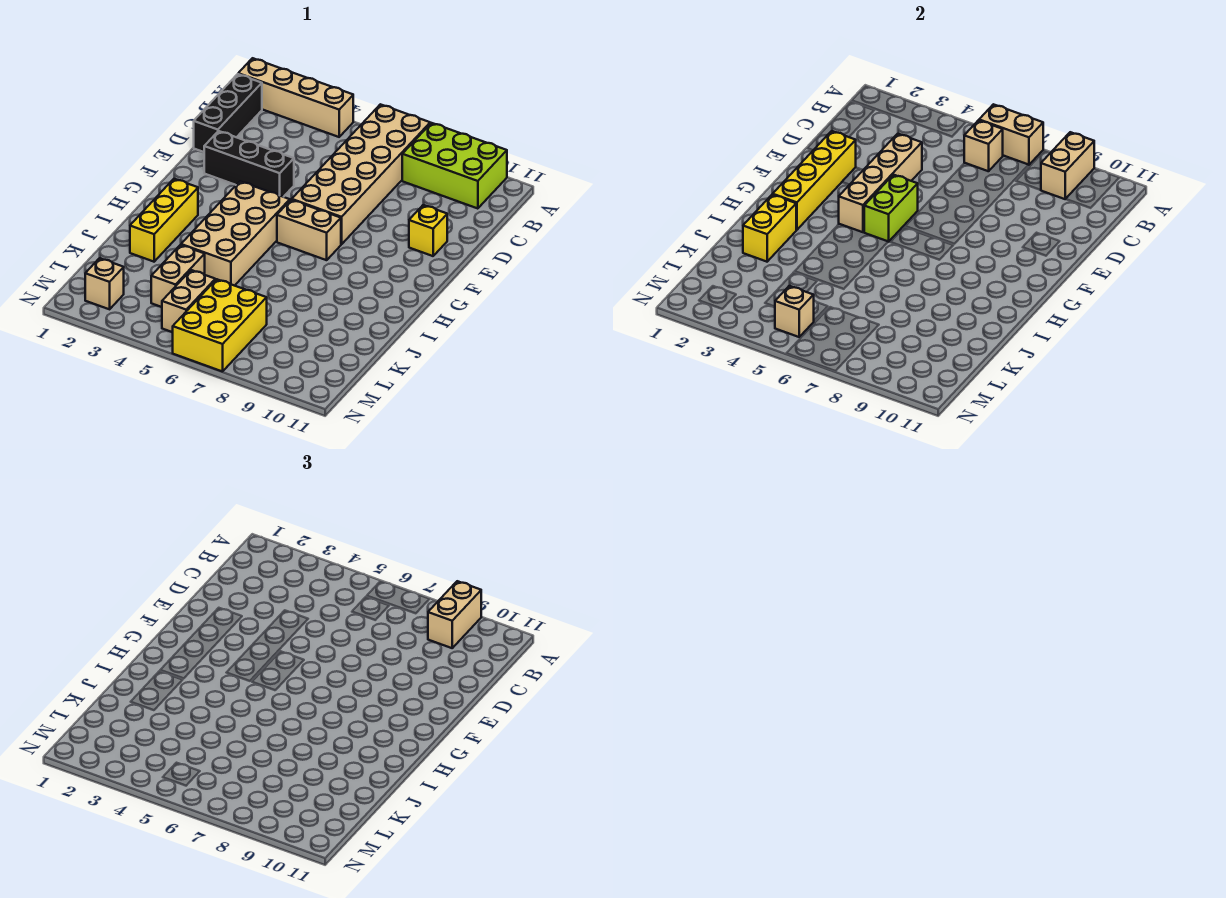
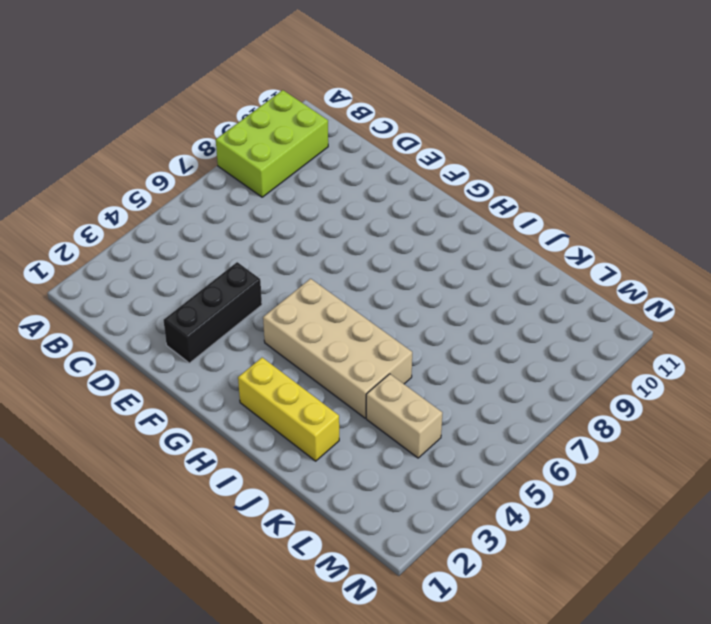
none -> tan brick A1:A4 level 1
none -> tan brick A6:F7 level 1
none -> black brick B1:D1 level 1

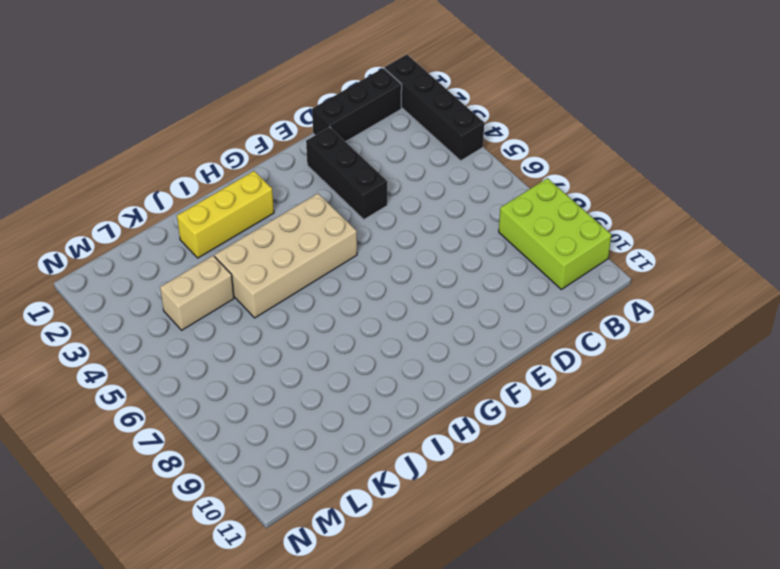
black brick A1:A4 level 1 -> tan brick A1:A4 level 1
none -> tan brick A6:F7 level 1
none -> yellow brick E10 level 1
none -> tan brick G6:G7 level 1

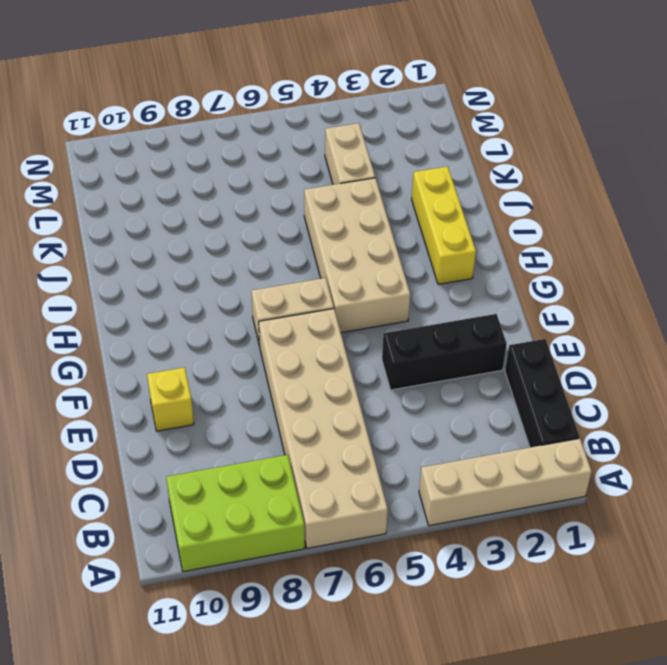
none -> tan brick L5:M5 level 1
none -> yellow brick L6:N7 level 1
none -> tan brick M2 level 1

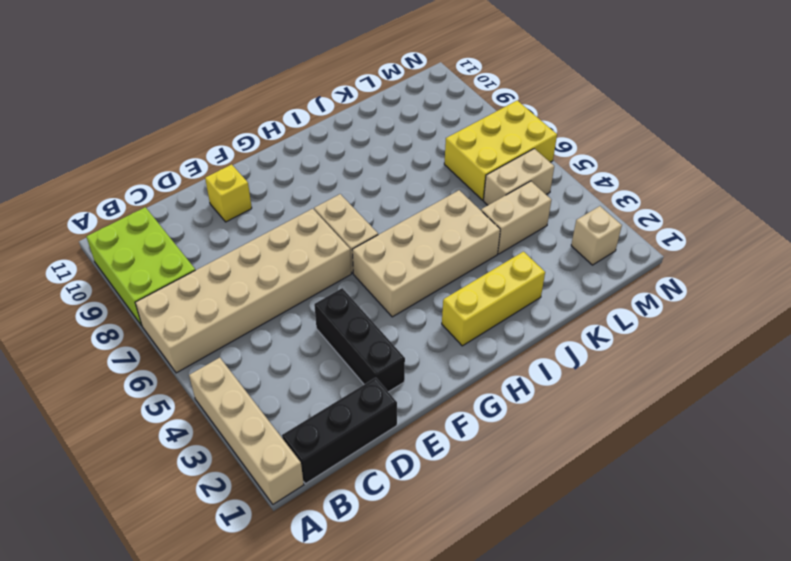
none -> tan brick A6:A7 level 2
none -> tan brick A9:B9 level 2
none -> tan brick B6 level 2

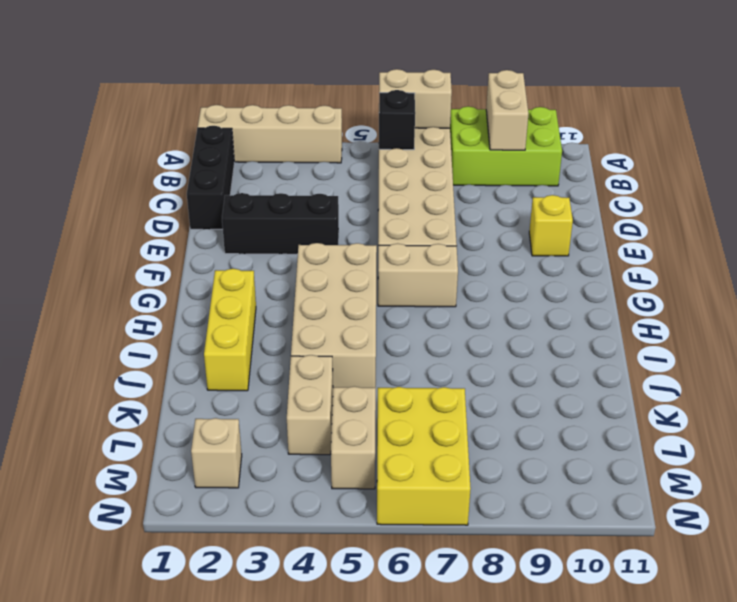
black brick B6 level 2 -> tan brick B6 level 2
none -> tan brick D4:G4 level 2
none -> yellow brick E2:H2 level 2
none -> lime brick F5:G5 level 2

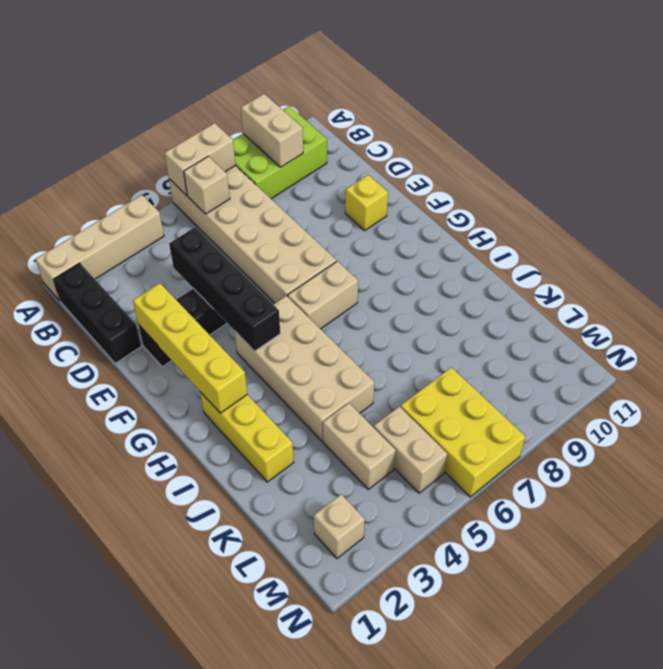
black brick D4:G4 level 2 -> tan brick D4:G4 level 2
none -> lime brick F5:G5 level 2
none -> yellow brick I2:J2 level 2
none -> tan brick M5 level 2

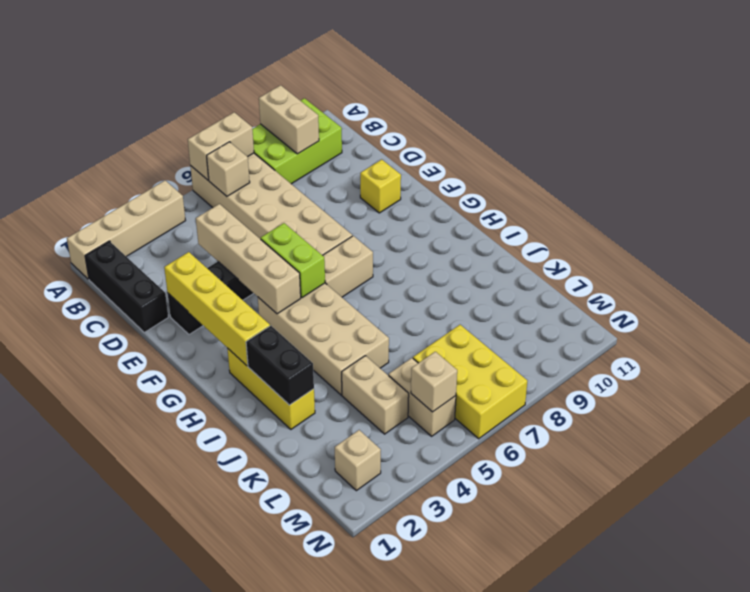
black brick I2:J2 level 2 -> yellow brick I2:J2 level 2
none -> tan brick A9:B9 level 3

